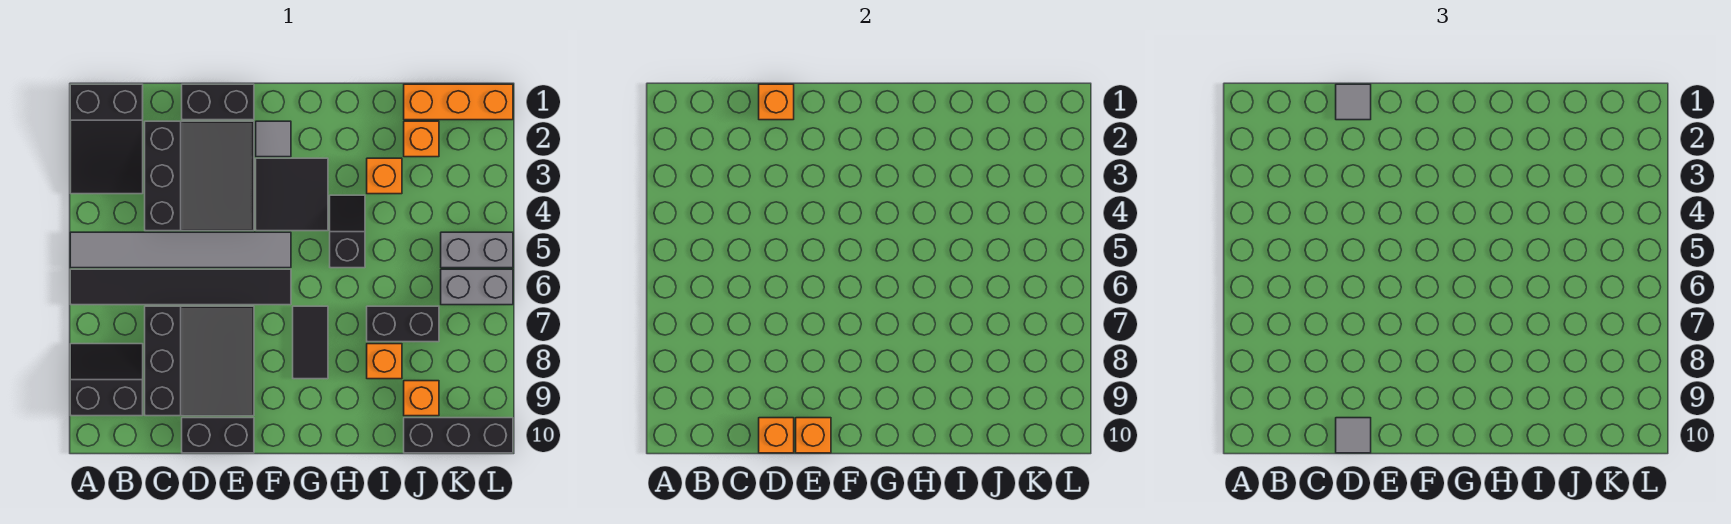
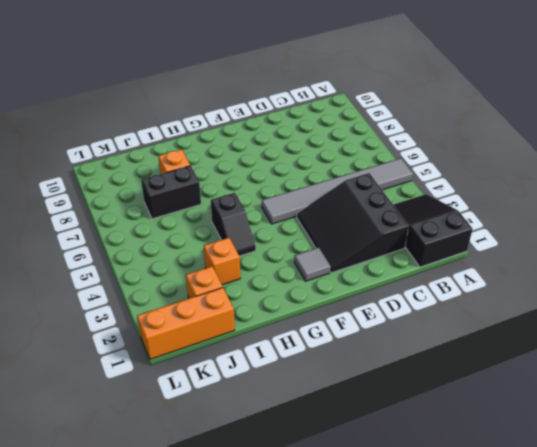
none -> black tile A6:F6 level 1
none -> black slope A8:B9 level 1 top 9
none -> black slope C7:E9 level 1 top C

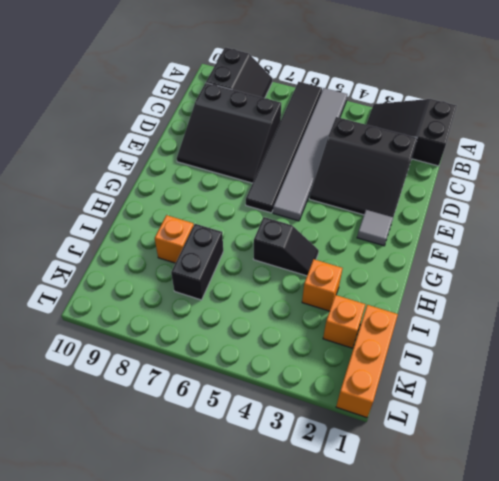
none -> black brick D1:E1 level 1
none -> black brick D10:E10 level 1
none -> black tile F3:G4 level 1

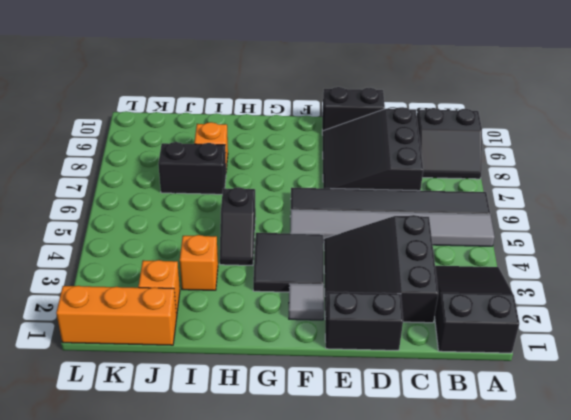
none -> black tile G7:G8 level 1
none -> orange brick J9 level 1
none -> black brick J10:L10 level 1

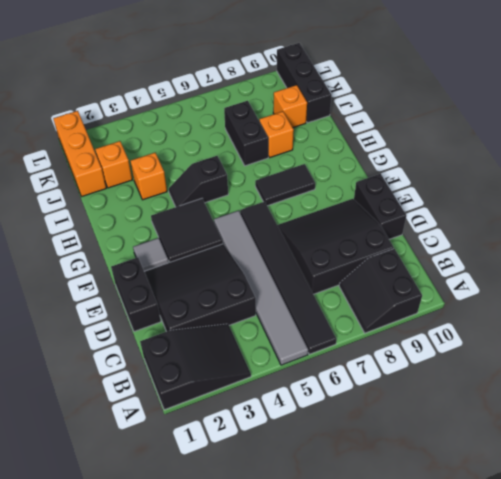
none -> grey brick K5:L5 level 1
none -> grey brick K6:L6 level 1
none -> orange brick D1 level 2

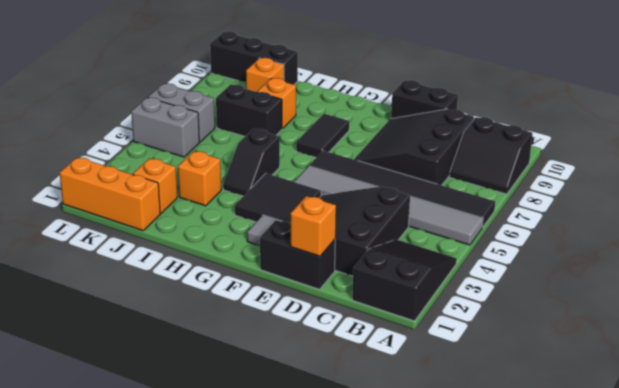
none -> orange brick D10 level 2
none -> orange brick E10 level 2
none -> grey tile D1 level 3

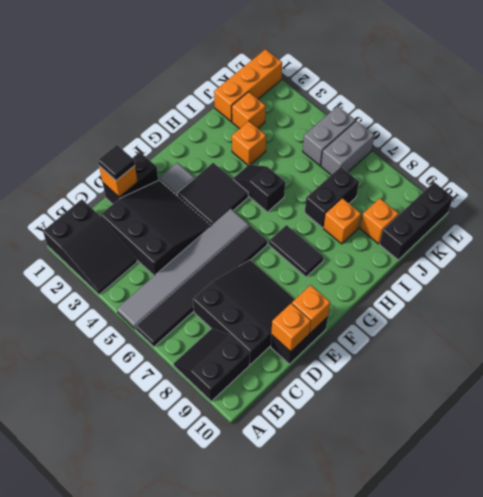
black tile D1 level 3 -> grey tile D1 level 3
none -> grey tile D10 level 3

